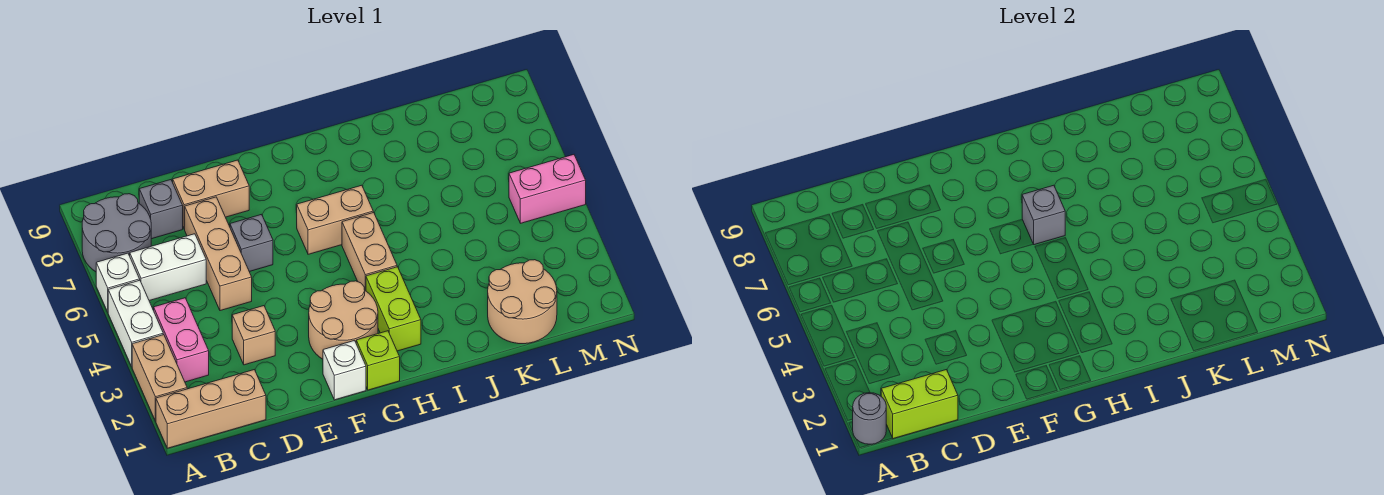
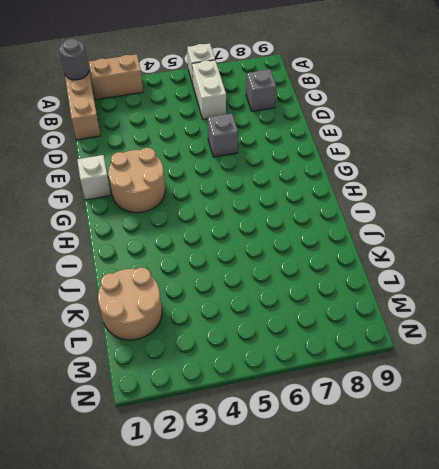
none -> white brick A4:A5 level 1
none -> grey round brick A7:B8 level 1
none -> pink brick B3:B4 level 1

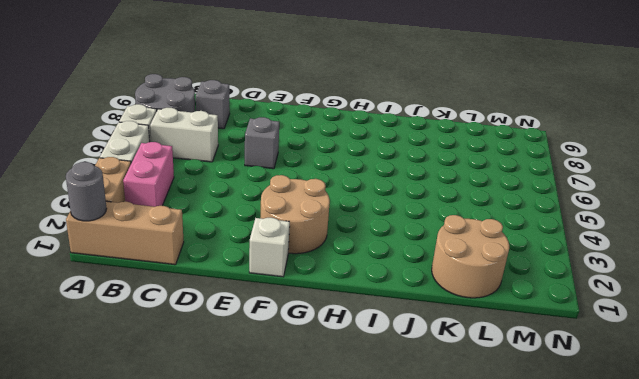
none -> tan brick D3 level 1
none -> tan brick D5:D7 level 1
none -> tan brick D8:E8 level 1

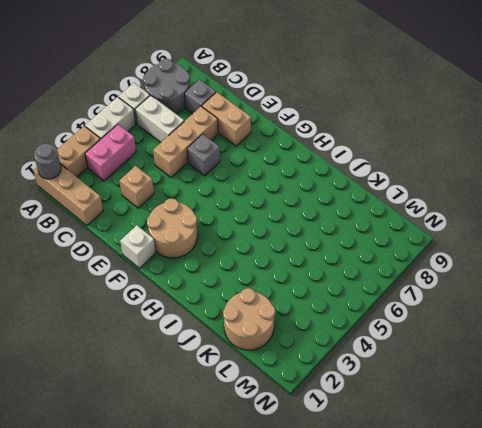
none -> lime brick G1 level 1
none -> tan brick G6:H6 level 1
none -> lime brick H2:H3 level 1

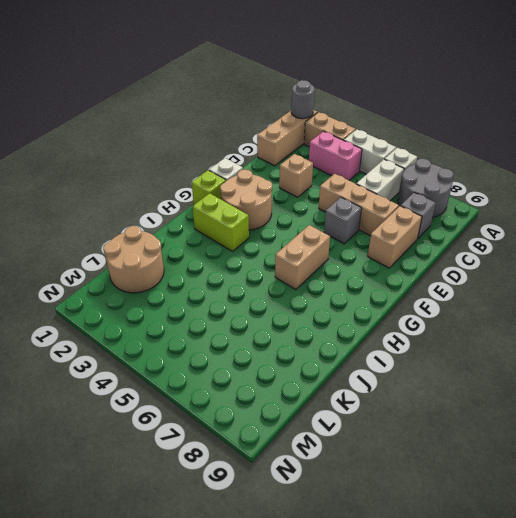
none -> tan brick H4:H5 level 1
none -> pink brick M5:N5 level 1
none -> lime brick B1:C1 level 2

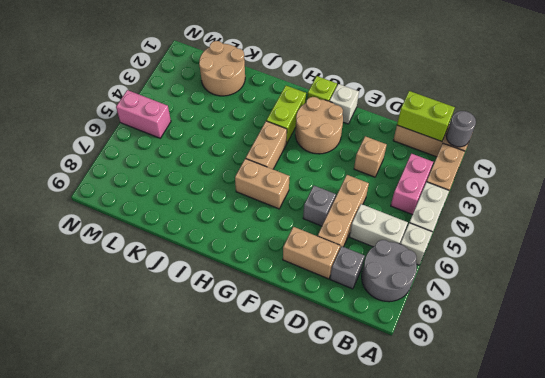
none -> grey brick H6 level 2

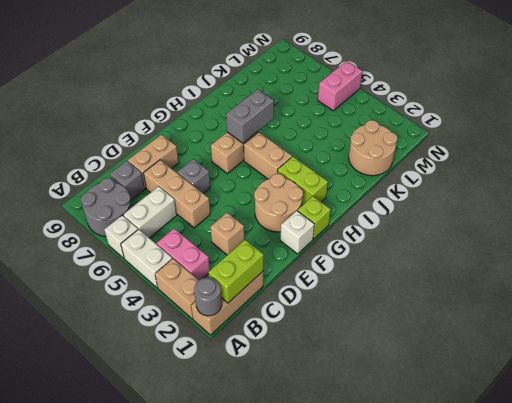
grey brick H6:I6 level 2 -> grey brick H6 level 2

